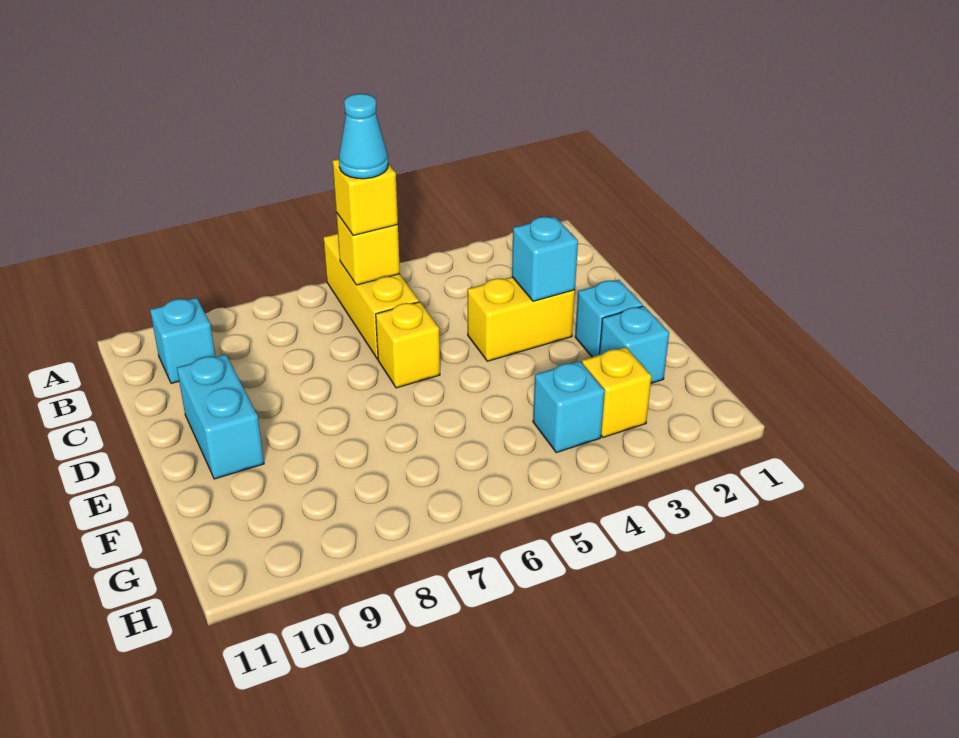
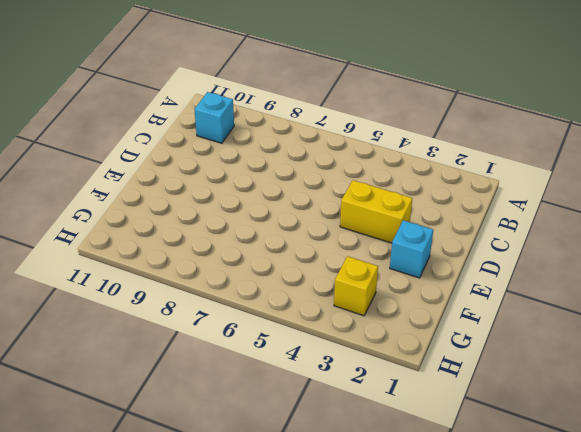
none -> yellow brick A6:C6 level 1
none -> yellow brick D6 level 1
none -> cyan brick D10:E10 level 1

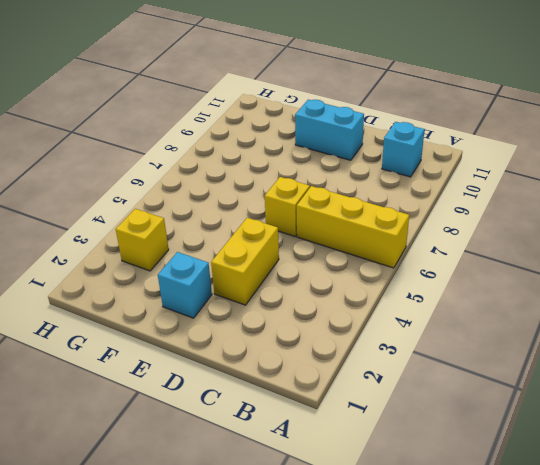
none -> cyan brick F2 level 1
none -> cyan brick G4 level 1
none -> yellow brick B6 level 2

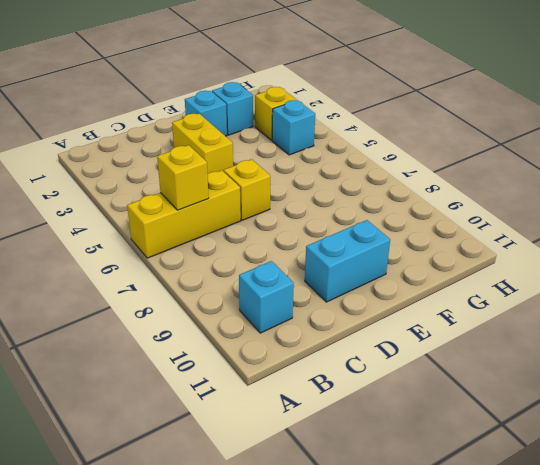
none -> cyan brick D3 level 2
none -> yellow brick B6 level 3
none -> cyan cone B6 level 4

